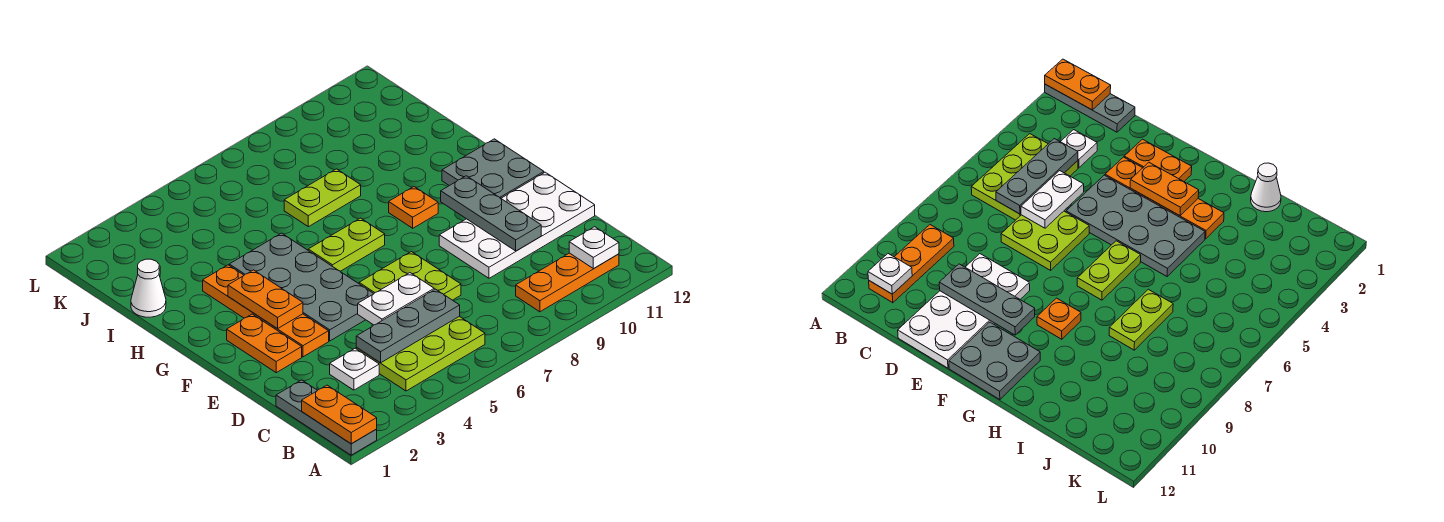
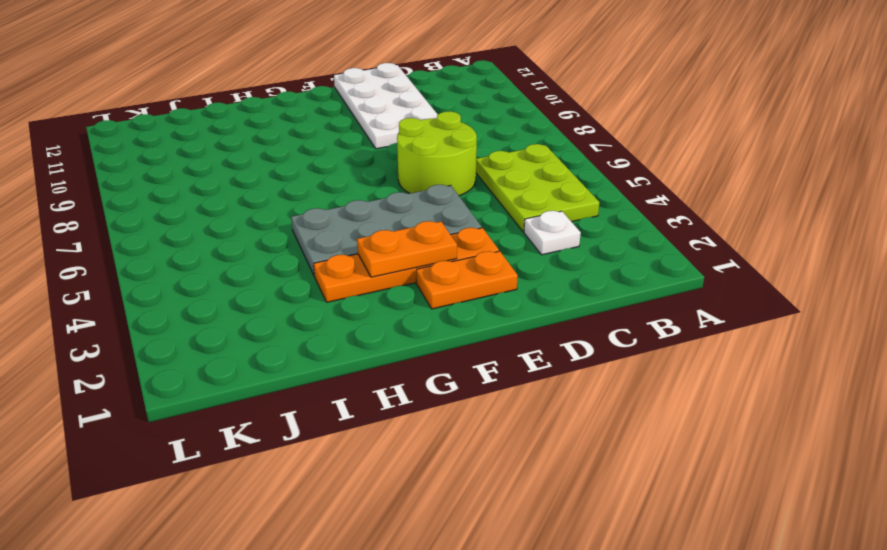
lime round brick D6:E7 level 1 -> lime plate D6:E7 level 1
none -> grey plate A1:C1 level 1
none -> orange plate B9:B11 level 1
none -> grey plate F11:G12 level 1

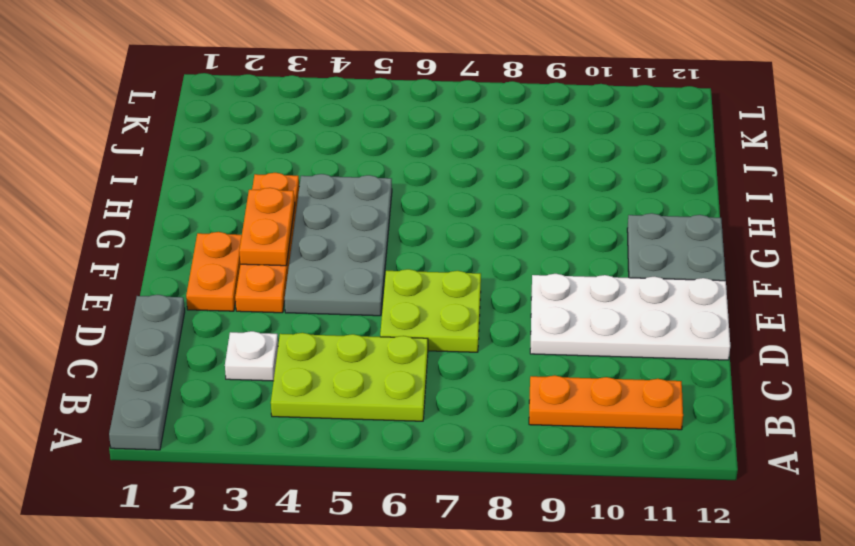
grey plate A1:D1 level 1 -> grey plate A1:C1 level 1
none -> lime plate G6:G7 level 1
none -> orange plate G9 level 1
none -> white cone I1 level 1

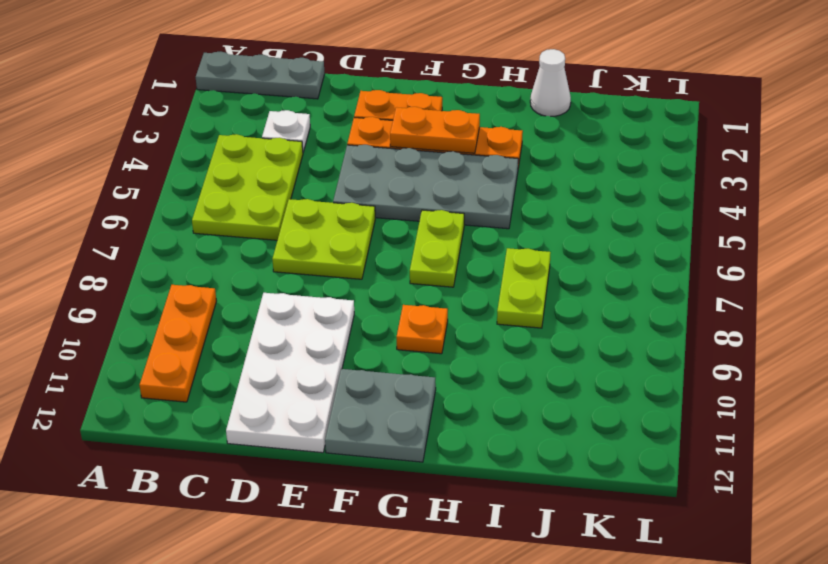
none -> orange plate A1:B1 level 2
none -> white plate B11 level 2
none -> grey plate C4:C6 level 2

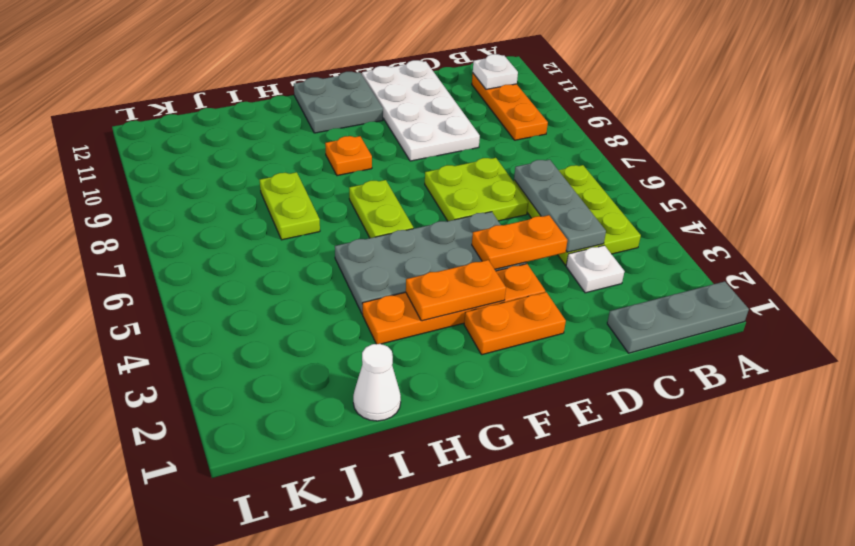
orange plate D4:E4 level 2 -> orange plate A1:B1 level 2
none -> white plate D5:D6 level 2
none -> grey plate D10:F10 level 2

